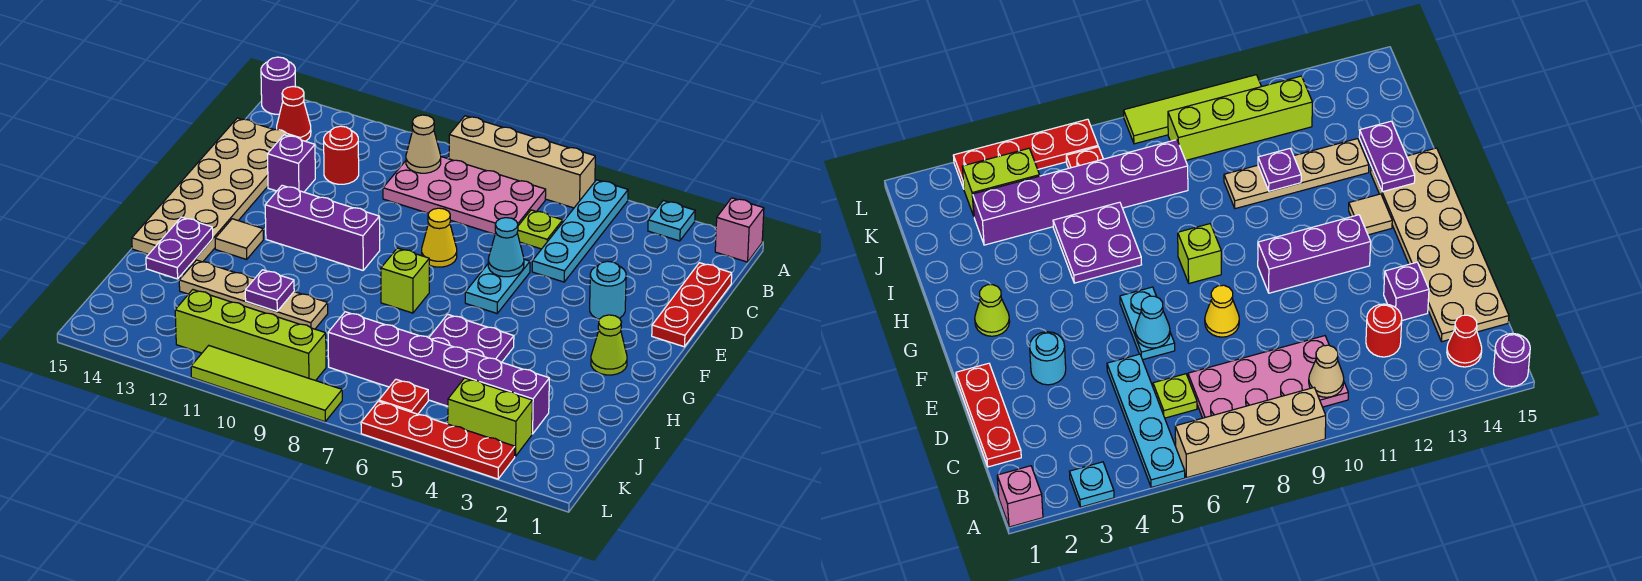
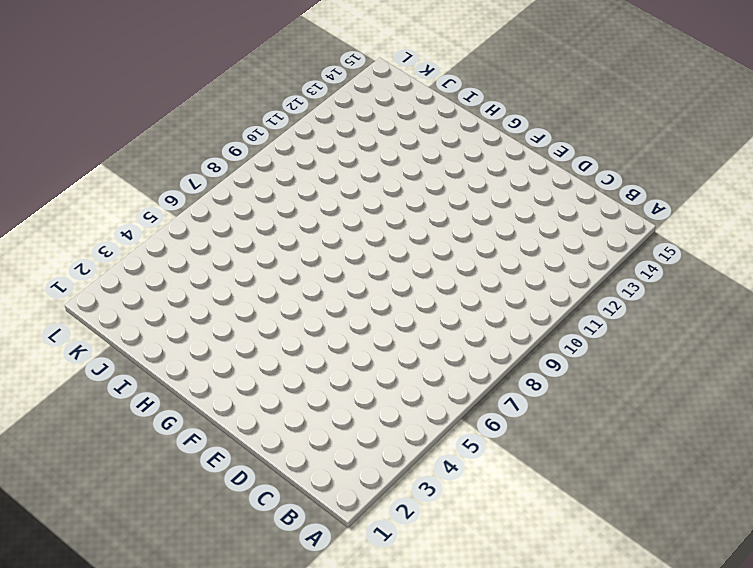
none -> pink brick A1 level 1
none -> cyan plate A3 level 1
none -> cyan plate A5:D5 level 1
none -> tan brick A6:A9 level 1

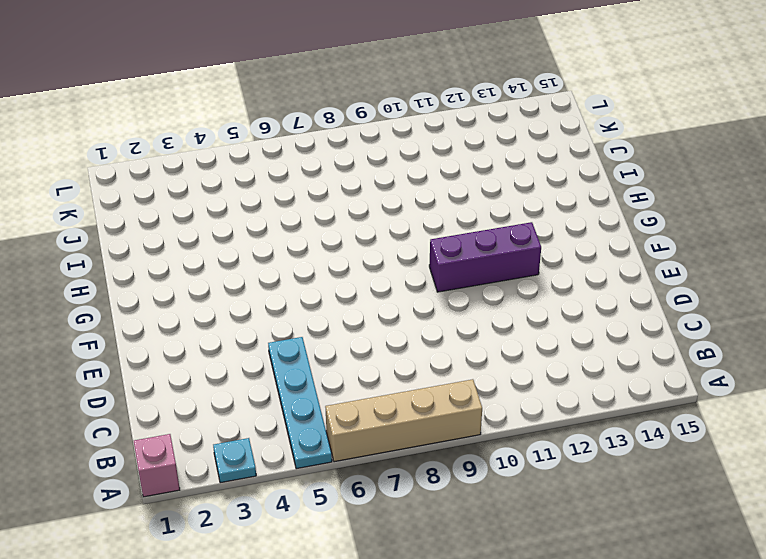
none -> purple round brick A15 level 1
none -> pink plate B7:C10 level 1
none -> red cone B14 level 1
none -> red plate C1:E1 level 1

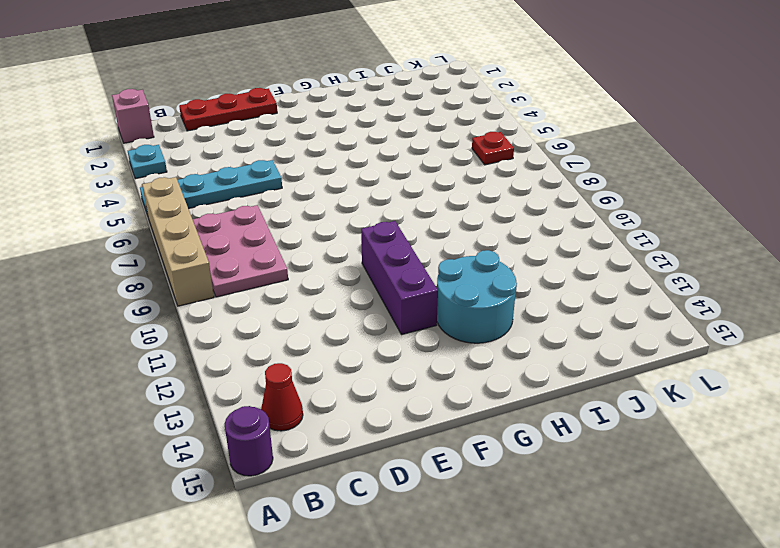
pink plate B7:C9 level 1 -> pink plate B7:C10 level 1
cyan round brick G12:H13 level 1 -> tan tile G13 level 1
none -> lime plate C6 level 1
none -> red round brick C12 level 1
none -> tan plate C14:H15 level 1
none -> purple brick D13 level 1

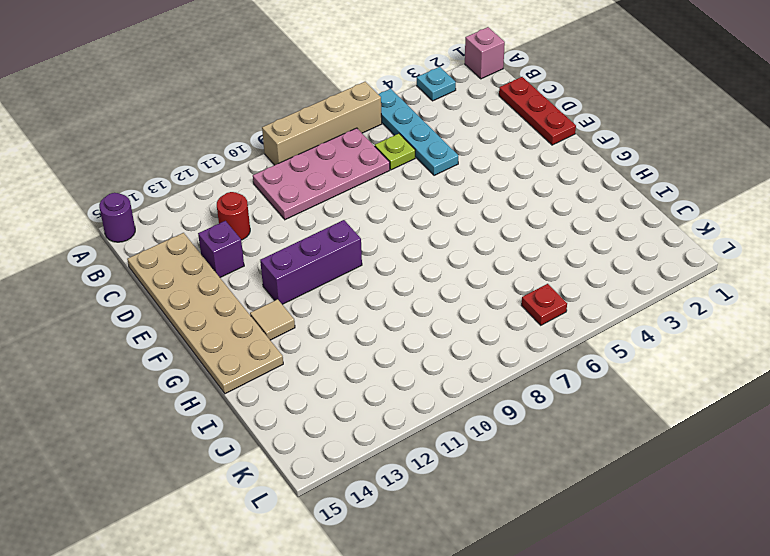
none -> red cone B14 level 1
none -> cyan round brick E3 level 1
none -> cyan plate E6:F6 level 1
none -> yellow cone E8 level 1

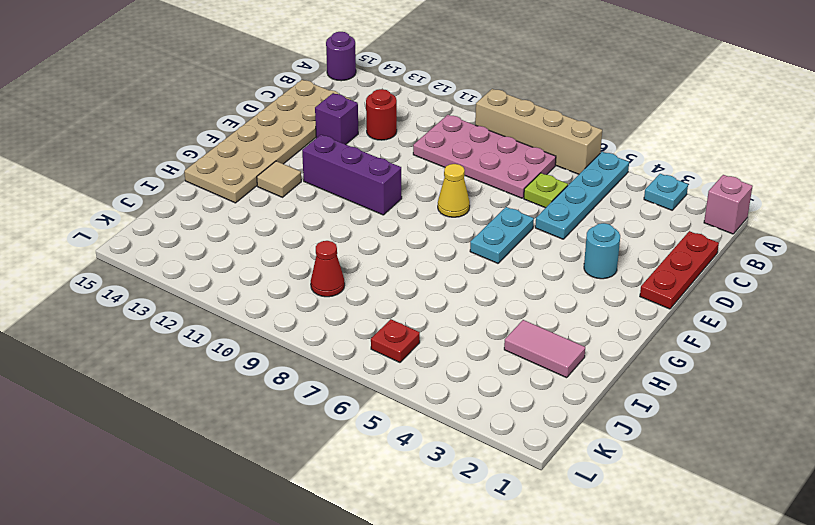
pink tile I2:I3 level 1 -> none
red cone J9 level 1 -> red cone B14 level 1
none -> lime cone G2 level 1
none -> lime brick G8 level 1
none -> purple plate H5:I6 level 1
none -> tan plate I10:I13 level 1

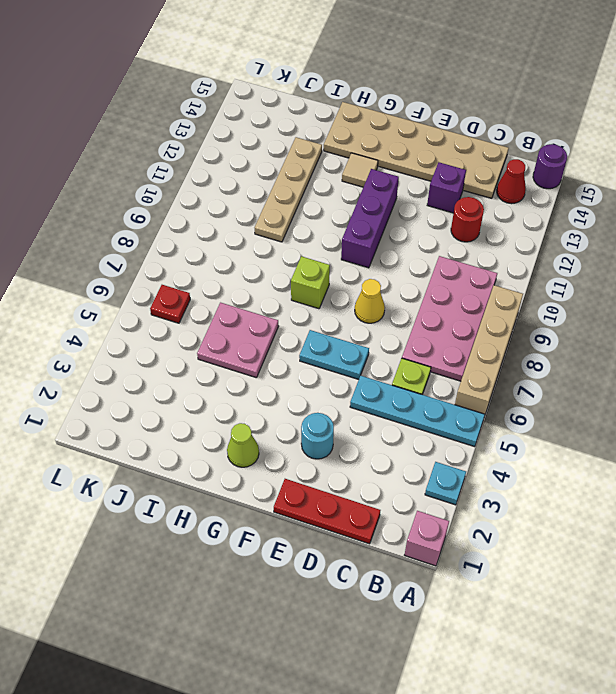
pink plate H5:I6 level 1 -> purple plate H5:I6 level 1
none -> purple brick J3:J8 level 1
none -> lime brick K3:K4 level 1
none -> lime brick K9:K12 level 1
none -> red plate L3:L6 level 1

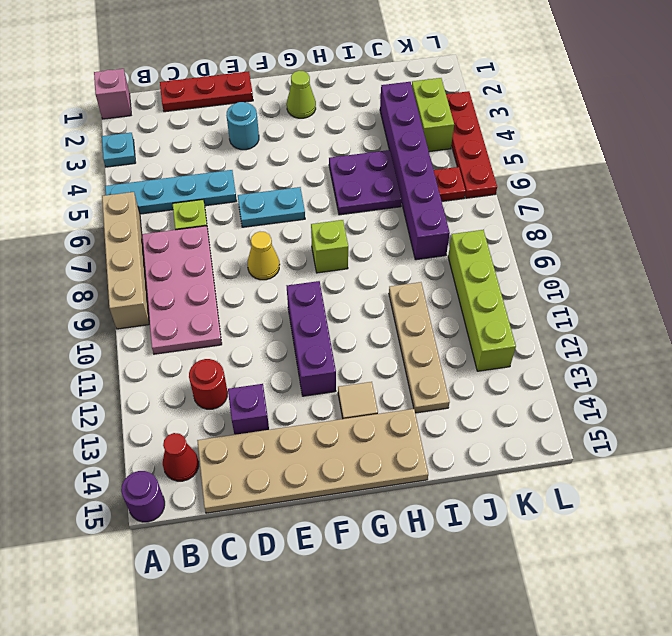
none -> lime tile L8:L11 level 1
none -> tan cone B10 level 2
none -> cyan cone E6 level 2
none -> purple plate H14:I14 level 2

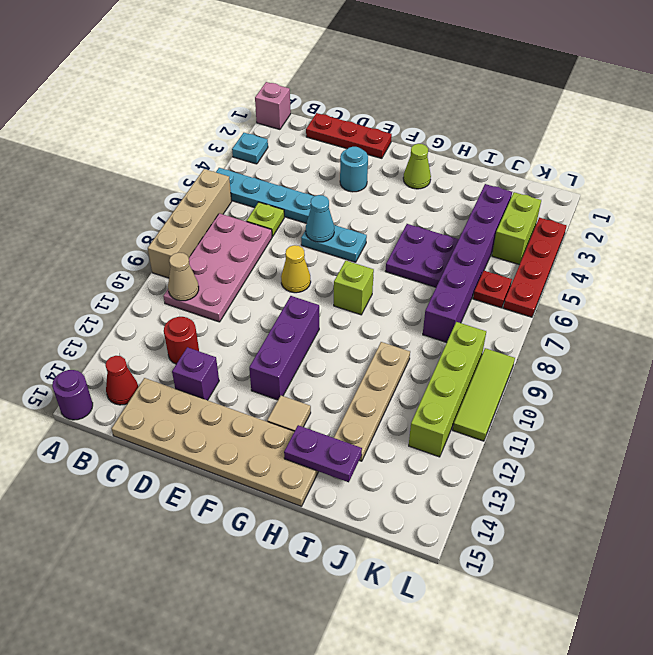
lime tile L9:L11 level 1 -> lime tile L8:L11 level 1
none -> purple plate I11 level 2

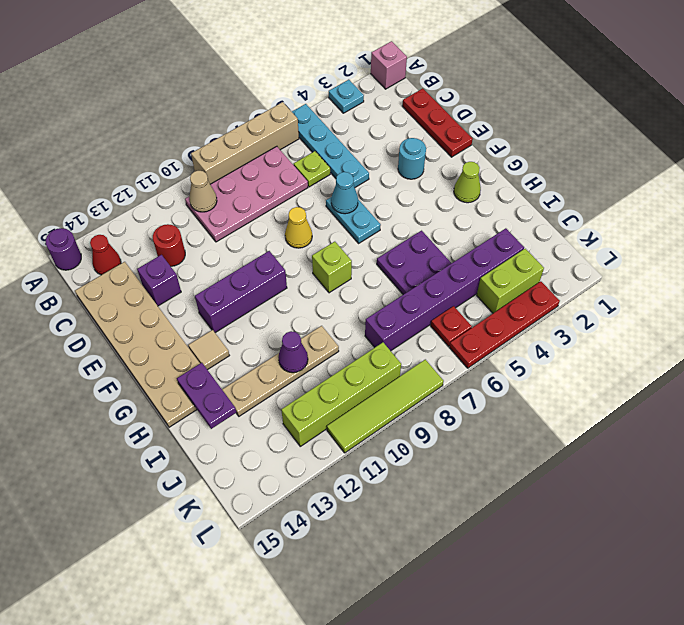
purple cone I11 level 2 -> purple plate I11 level 2

